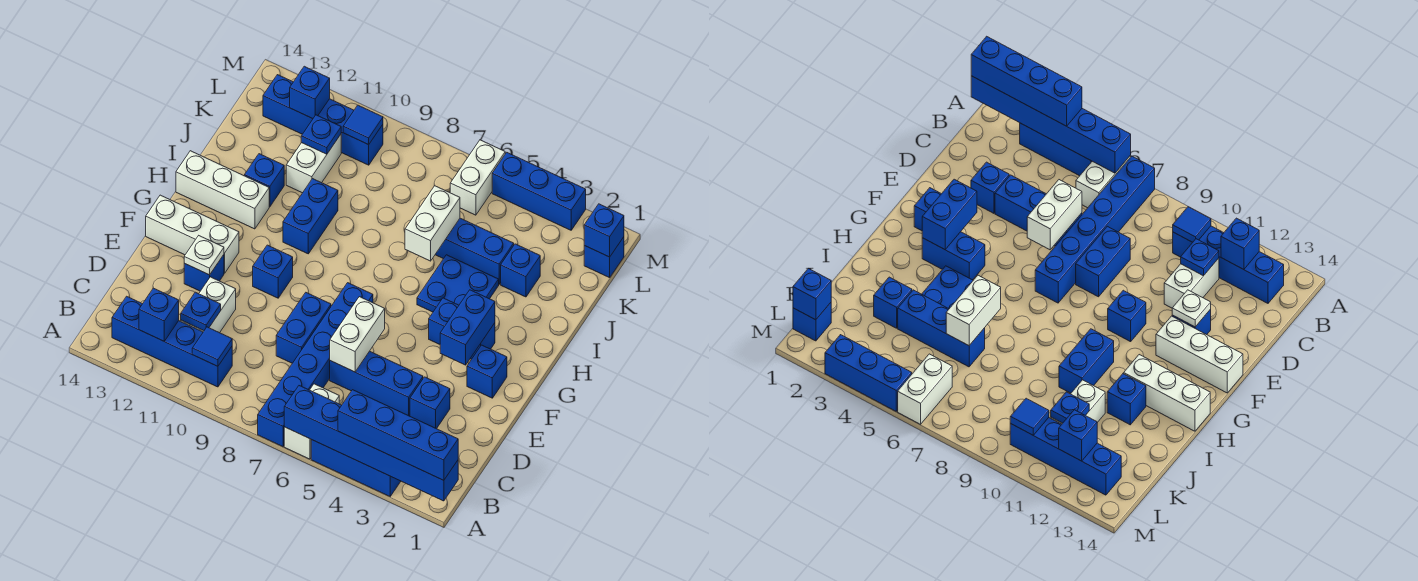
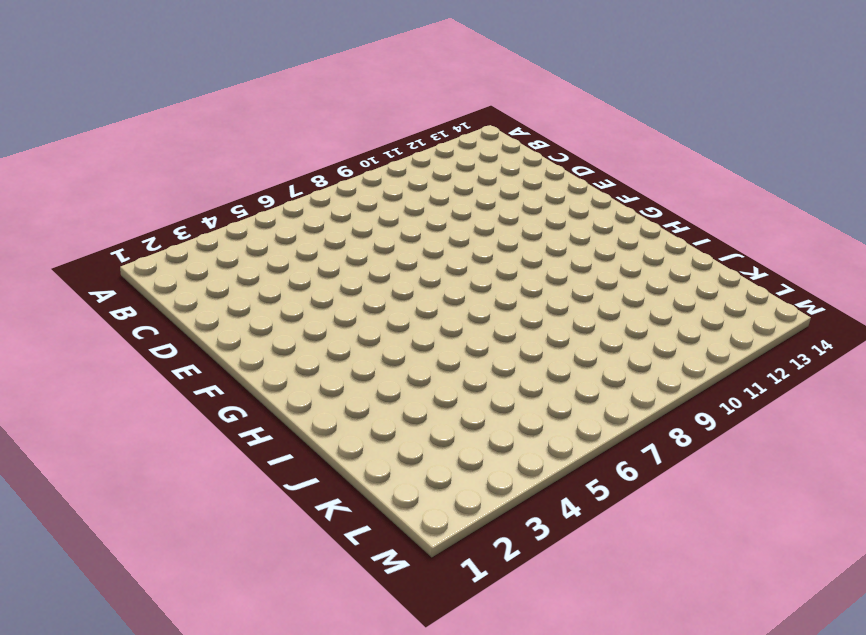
none -> blue brick A3:A5 level 1
none -> white brick A6:B6 level 1
none -> blue brick A7:F7 level 1
none -> blue brick B10:B13 level 1

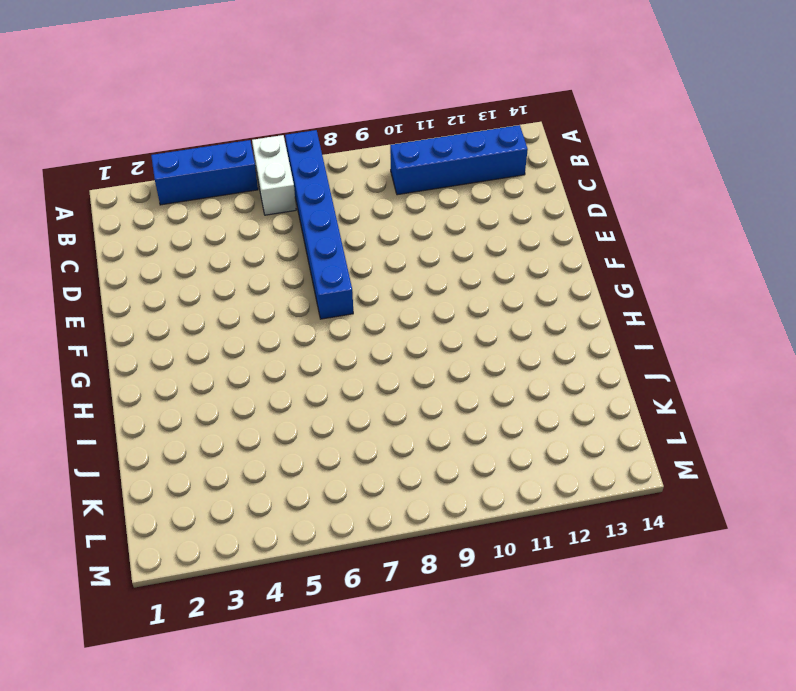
none -> white brick C11:D11 level 1
none -> blue brick D3 level 1
none -> blue brick D4:D6 level 1
none -> blue brick D8:E8 level 1

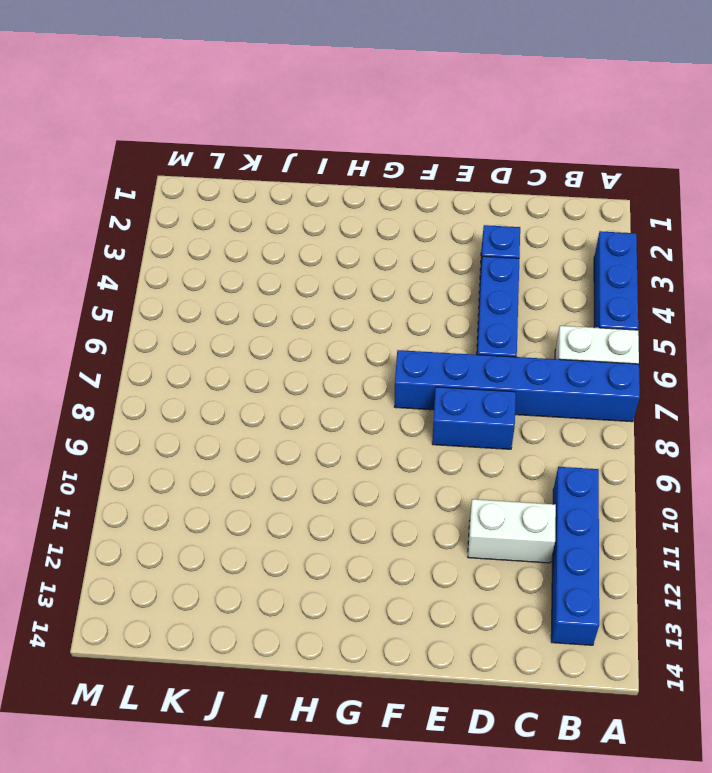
none -> blue brick E12 level 1
none -> blue brick F2 level 1
none -> blue brick F10 level 1
none -> white brick F12:F14 level 1

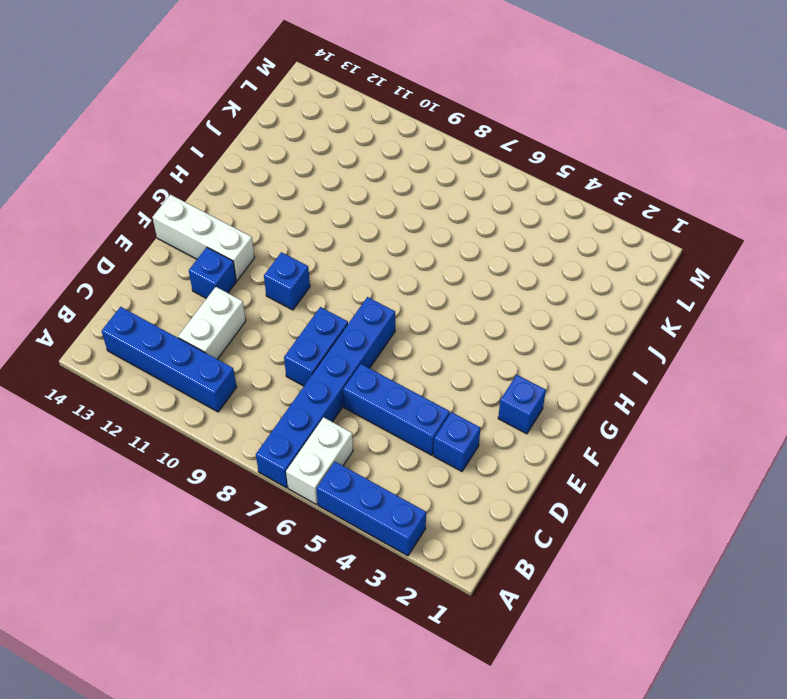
none -> blue brick G3:G4 level 1
none -> blue plate H4:I5 level 1
none -> blue brick H10:I10 level 1
none -> white brick H12:H14 level 1

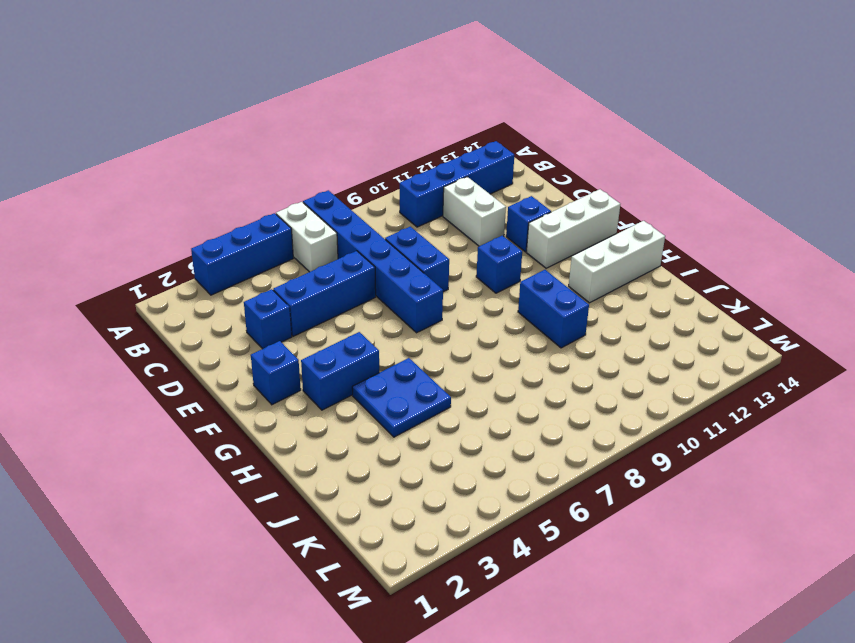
none -> blue brick I12 level 1
none -> blue brick J3 level 1
none -> blue brick J4:J6 level 1
none -> white brick J11:K11 level 1

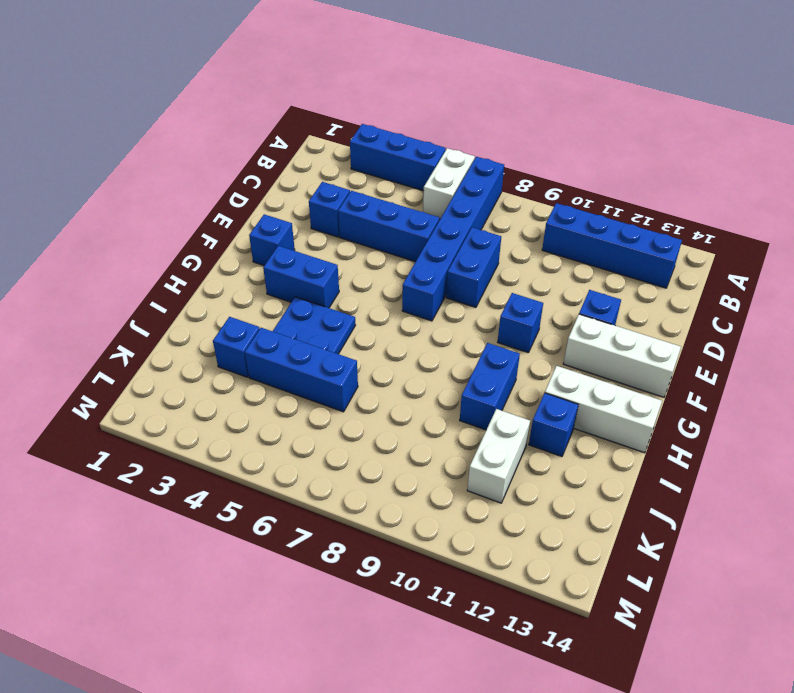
none -> white brick C11:D11 level 1
none -> blue brick L1 level 1
none -> white brick L6:M6 level 1
none -> blue brick L10:L13 level 1

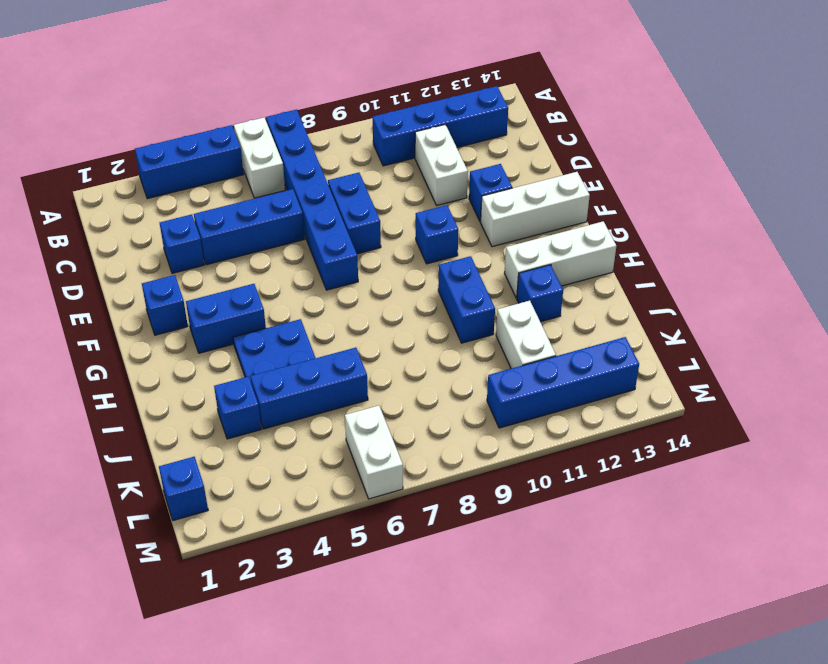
none -> blue brick M3:M5 level 1
none -> blue brick A1:A6 level 2
none -> blue tile B10 level 2
none -> blue brick B12 level 2

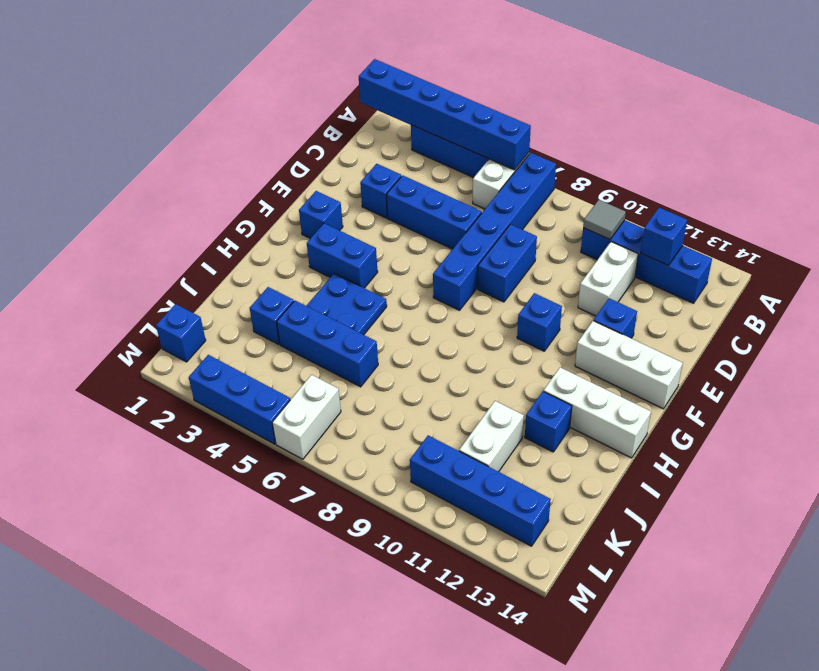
grey tile B10 level 2 -> blue tile B10 level 2
none -> blue brick H10:I10 level 1
none -> blue plate C11 level 2
none -> white brick D6:E6 level 2
none -> white plate E12 level 2

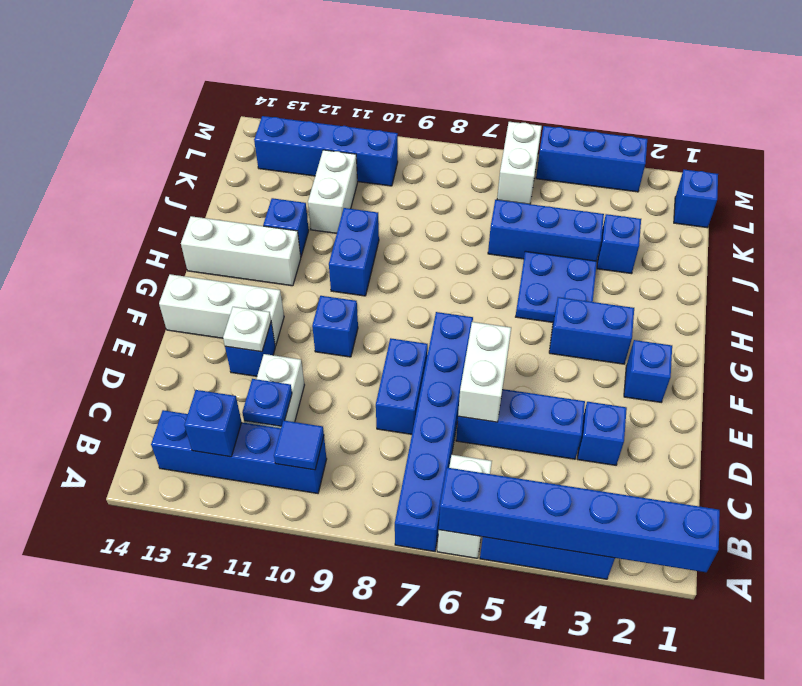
none -> blue brick F3:G3 level 2
none -> white brick I6:J6 level 2
none -> blue plate K11 level 2
none -> blue brick L1 level 2

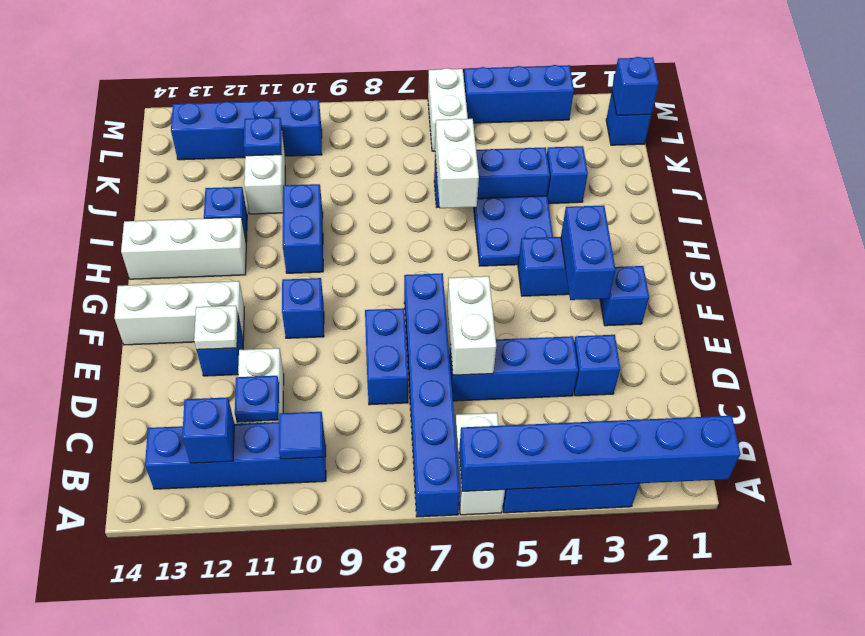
none -> blue tile L10 level 2
none -> blue brick L12 level 2
none -> blue brick A1:A4 level 3

